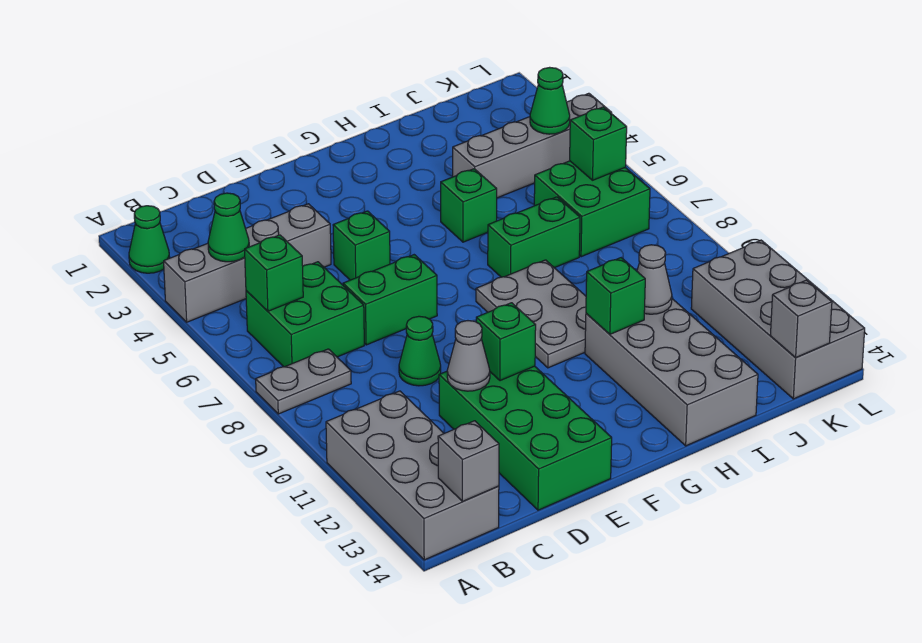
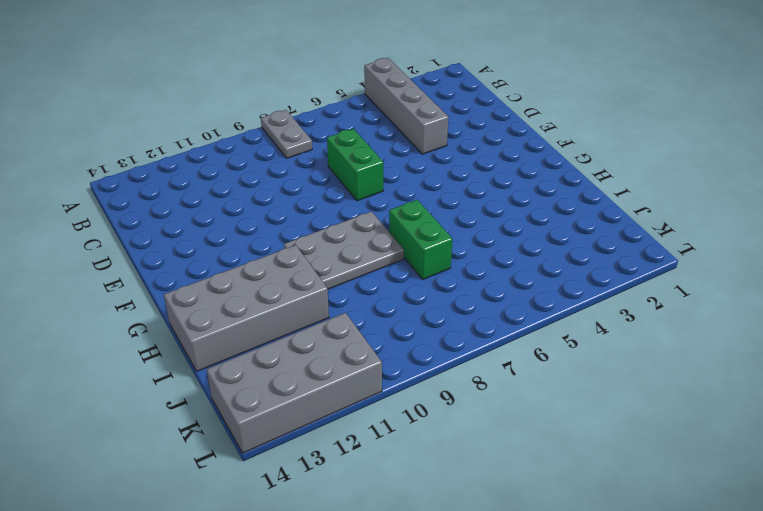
none -> green cone A2 level 1
none -> grey brick A11:B14 level 1
none -> green brick B6:C7 level 1

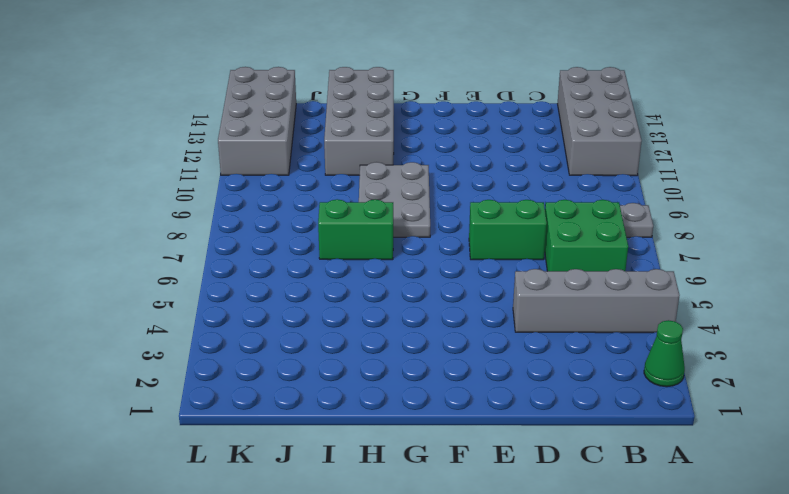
none -> green cone D9 level 1
none -> green brick D11:E14 level 1
none -> green brick E5 level 1

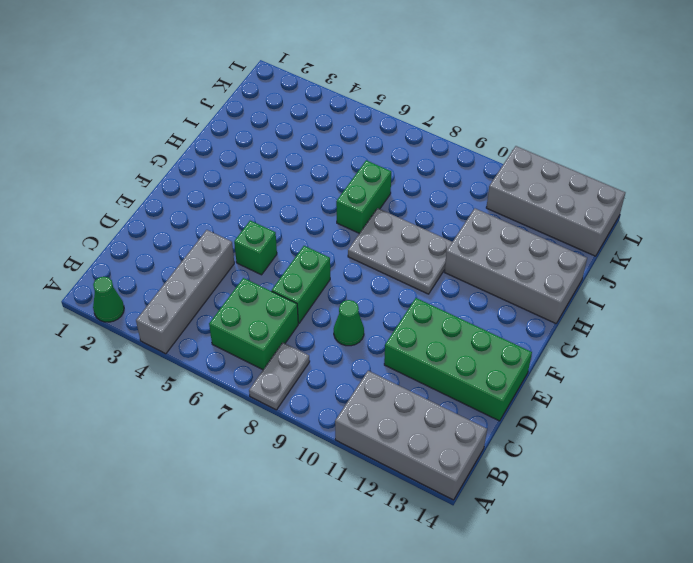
none -> green brick H5 level 1
none -> grey brick I4:L4 level 1
none -> green brick J6:K7 level 1

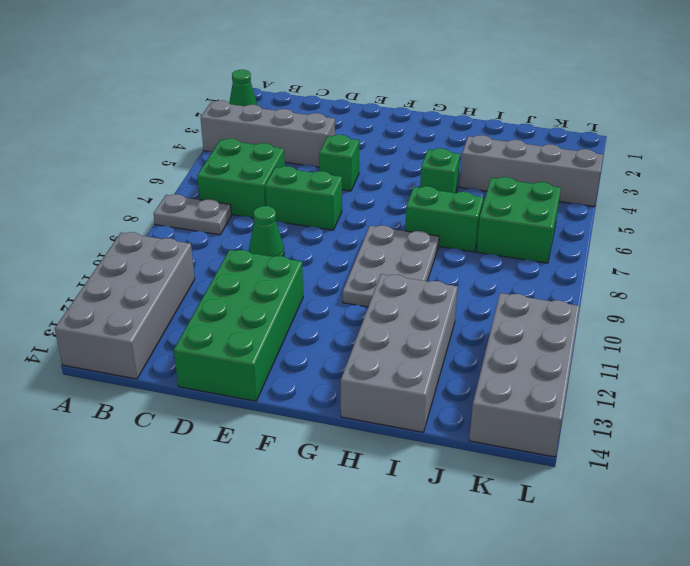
none -> green cone B4 level 2
none -> green brick B6 level 2
none -> grey brick B14 level 2

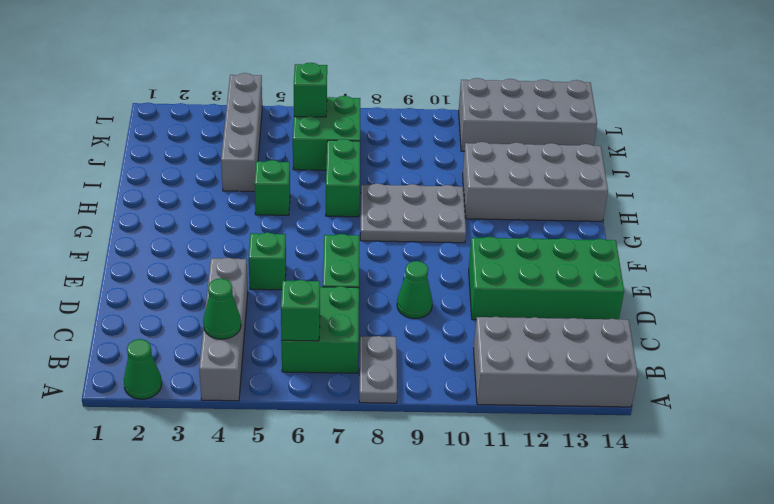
none -> grey brick B14 level 2
none -> grey cone D11 level 2
none -> green brick E11 level 2

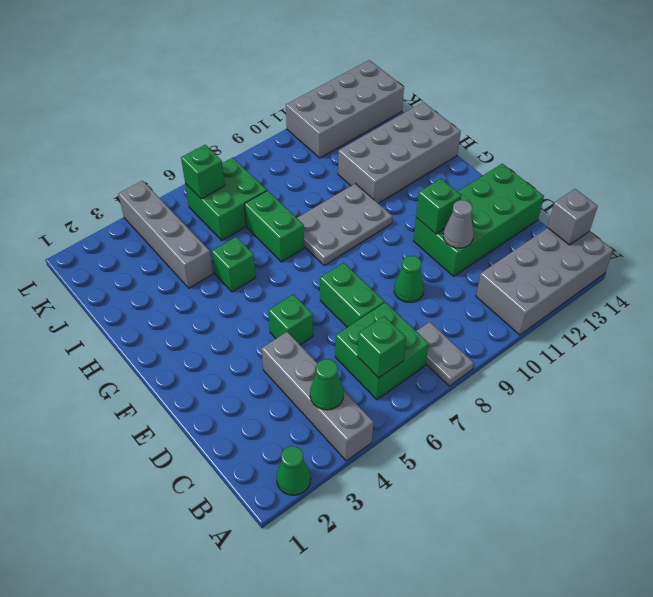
none -> green brick H11 level 2
none -> grey cone I11 level 2
none -> green cone K4 level 2

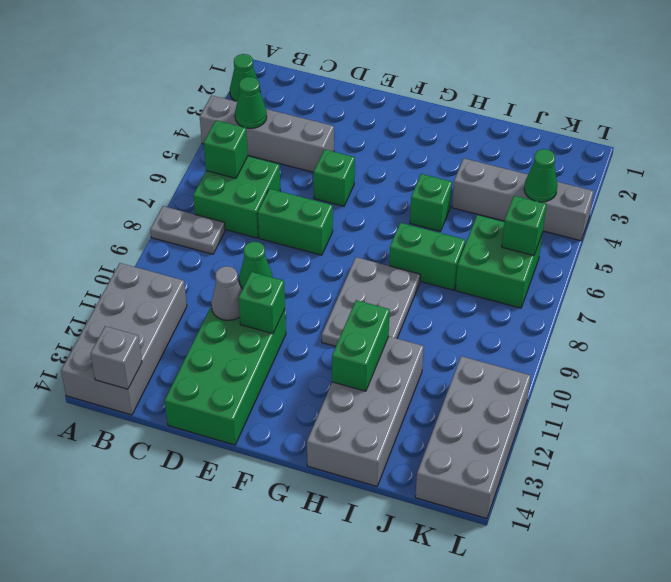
green brick H11:H12 level 2 -> green brick H11 level 2
none -> grey cone I11 level 2
none -> grey brick K14 level 2

